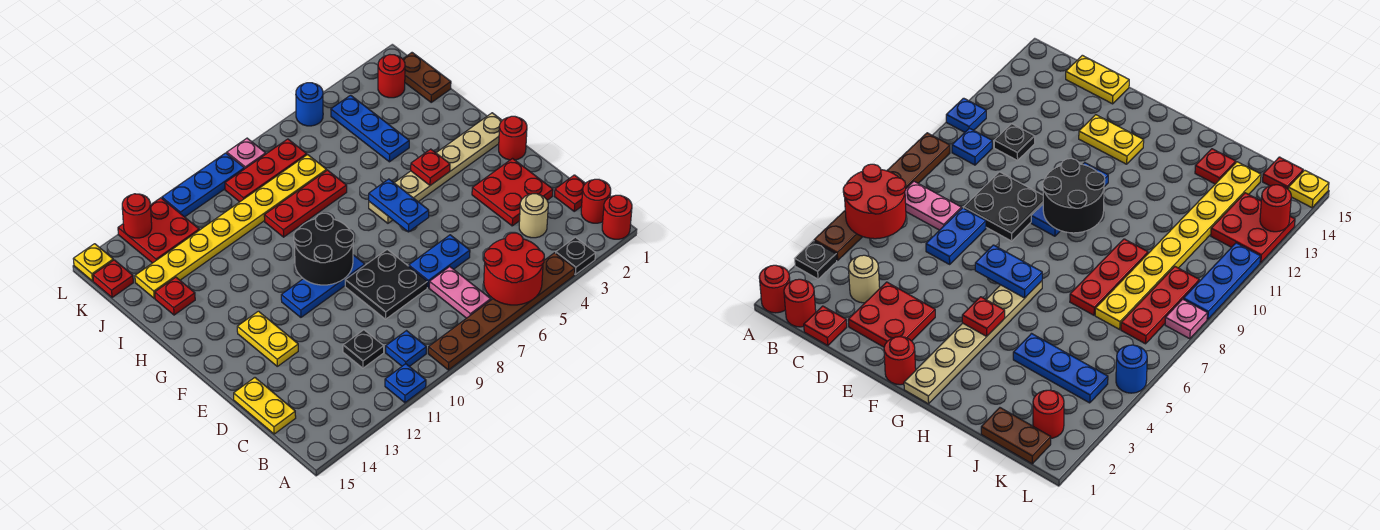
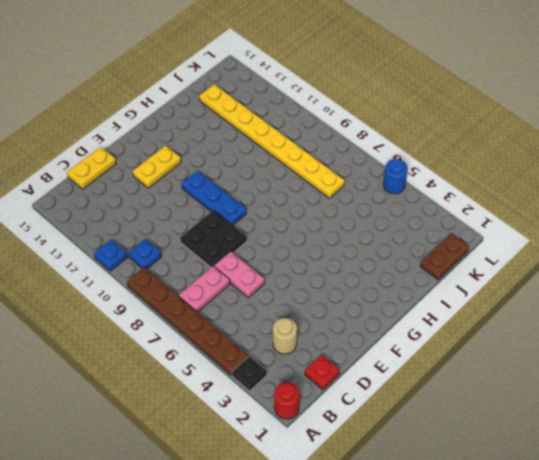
pink plate D6:D7 level 1 -> blue plate D6:D7 level 1
none -> red round brick B1 level 1
none -> black plate C11 level 1
none -> red plate D2:E3 level 1
none -> red round brick F1 level 1

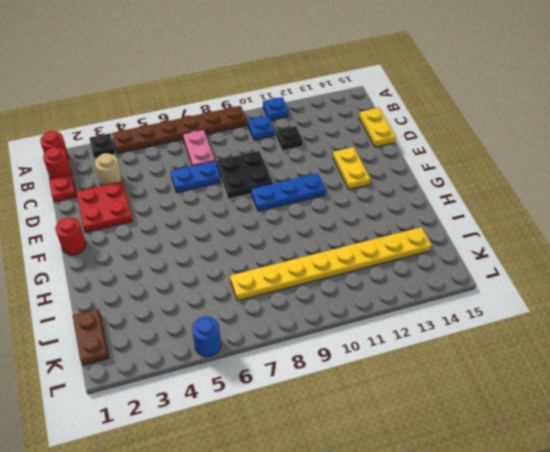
none -> tan plate G1:G6 level 1
none -> blue plate I4:K4 level 1
none -> red plate I7:I9 level 1
none -> red plate I14 level 1

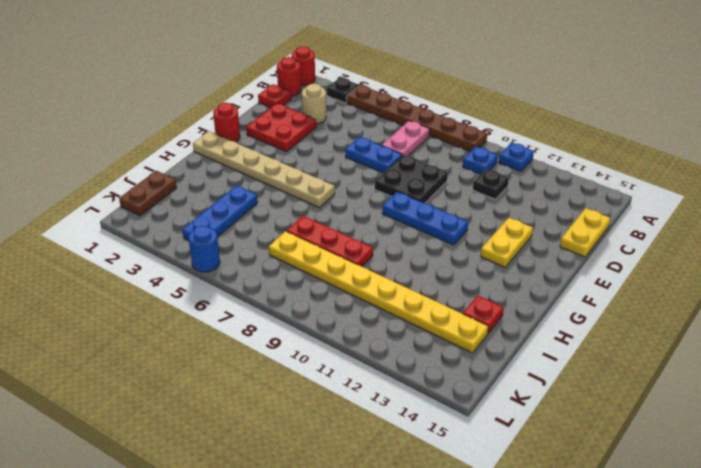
none -> red round brick K2 level 1
none -> red plate K7:K9 level 1
none -> red plate K12:L13 level 1
none -> red plate K15 level 1

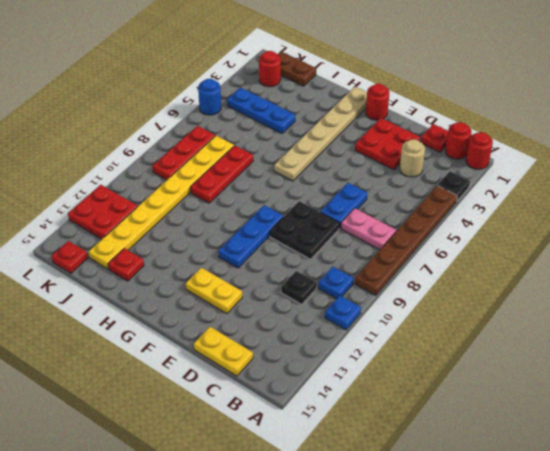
none -> pink plate L8 level 1
none -> blue plate L9:L11 level 1
none -> yellow plate L15 level 1
none -> red round brick A5:B6 level 2

